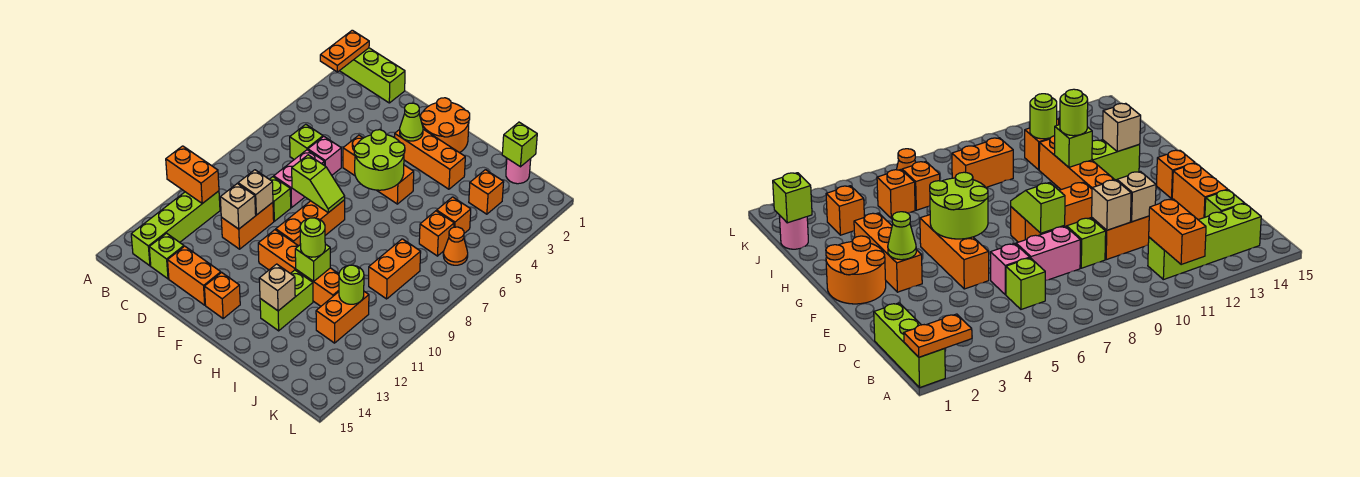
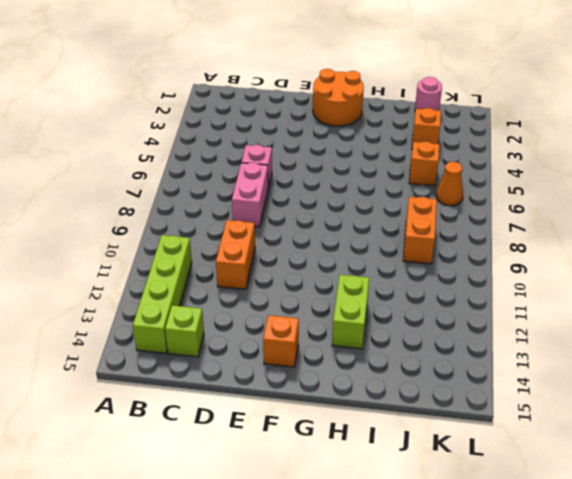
none -> lime brick A1:C1 level 1
none -> lime brick C6 level 1
none -> lime brick D9 level 1
none -> orange brick D14:E14 level 1

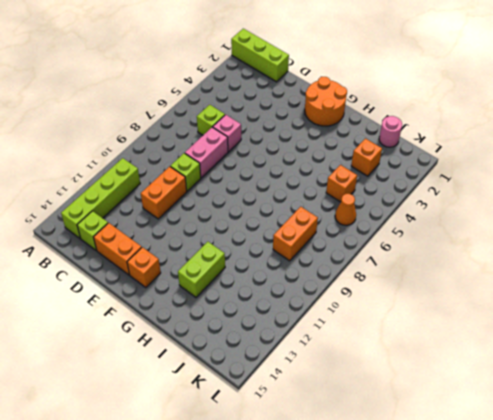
none -> orange brick E5:G5 level 1
none -> orange brick F3:H3 level 1
none -> orange brick F8:F10 level 1
none -> orange brick F11:I11 level 1

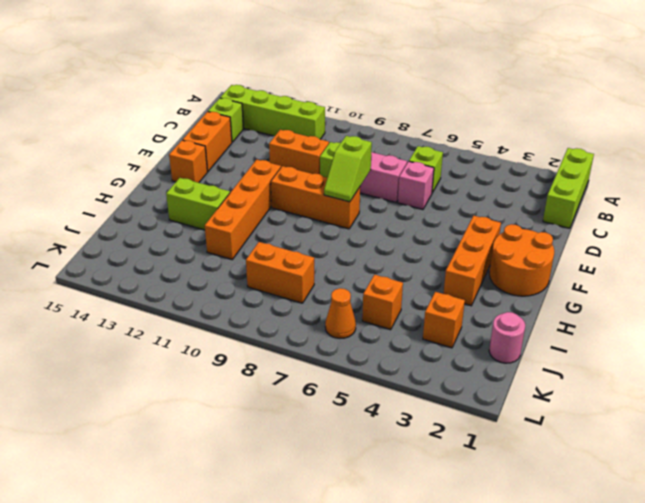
none -> orange brick E5:G5 level 1
none -> orange brick J6 level 1
none -> orange brick J11:J12 level 1
none -> orange plate A1:A2 level 2

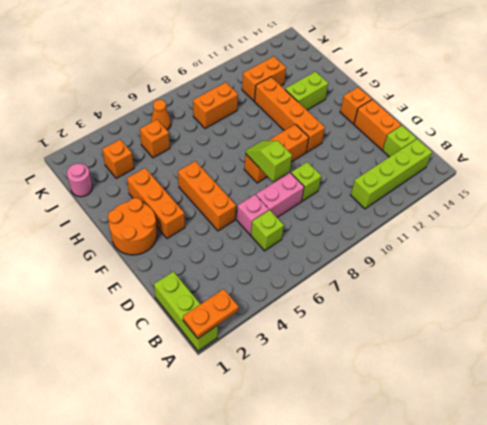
none -> orange brick D10:D11 level 1
none -> orange brick J6 level 1
none -> orange brick A11:B11 level 2
none -> tan brick D10 level 2

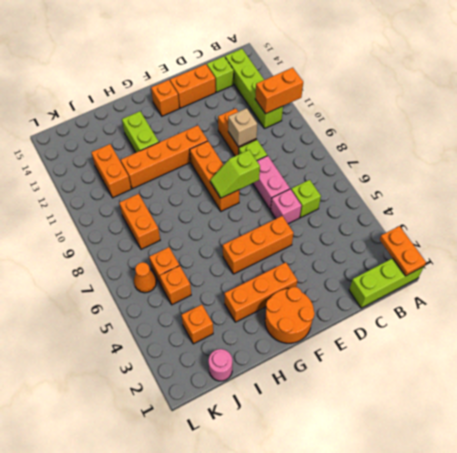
none -> tan brick D11 level 2
none -> lime cone F3 level 2
none -> lime round brick F5:G6 level 2
none -> lime brick H11 level 2

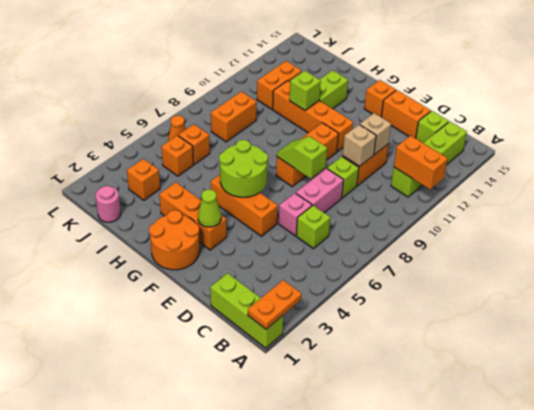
none -> tan brick H13 level 2
none -> lime brick J1 level 2
none -> lime round brick J11 level 2
none -> lime round brick H11 level 3

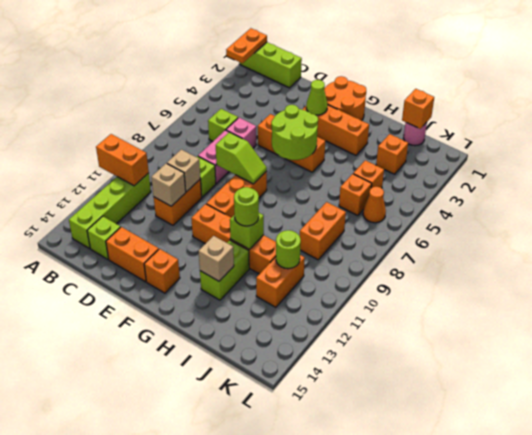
orange brick J1 level 2 -> lime brick J1 level 2

